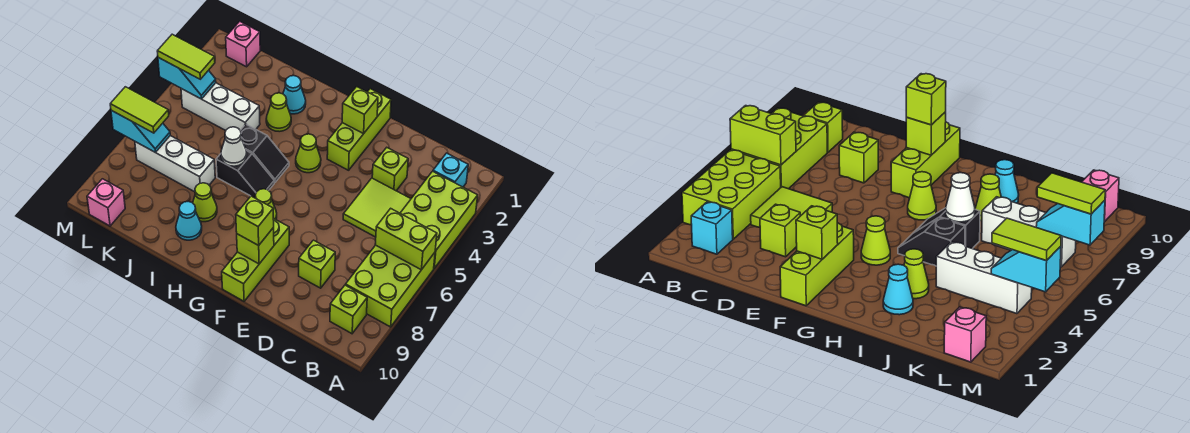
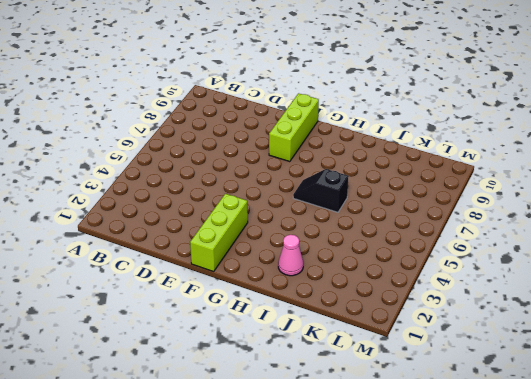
pink cone I2 level 1 -> cyan cone I2 level 1
none -> lime brick A3:B5 level 1
none -> lime brick A6:B8 level 1
none -> cyan brick B2 level 1
none -> lime brick B9 level 1

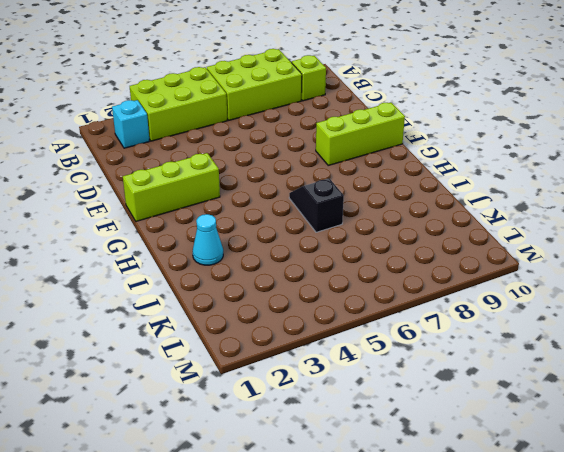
none -> lime tile C4:D5 level 1
none -> lime brick D3 level 1
none -> lime brick D8 level 1
none -> lime cone G4 level 1

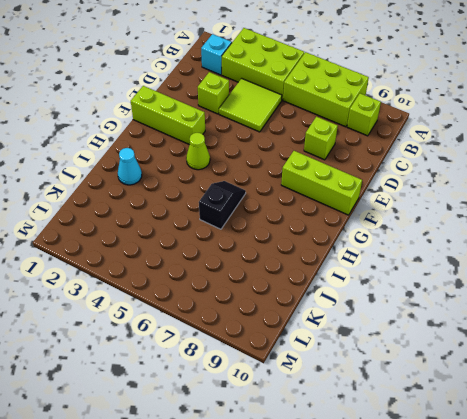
none -> lime cone G7 level 1
none -> black slope H5:I5 level 1 top I
none -> lime cone I3 level 1
none -> lime cone I8 level 1

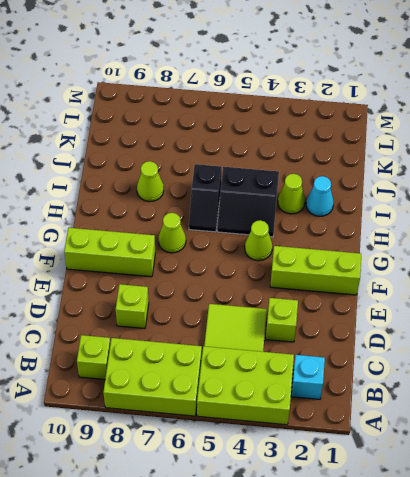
black slope H4:I5 level 1 top I -> black slope H5:I5 level 1 top I
none -> cyan cone I9 level 1
none -> white brick J4:L4 level 1
none -> white brick J7:L7 level 1
none -> pink brick L1 level 1

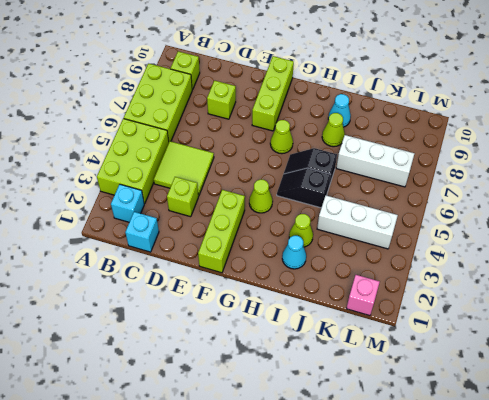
cyan brick C1 level 1 -> none
none -> pink brick L10 level 1
none -> lime brick A6:B6 level 2
none -> lime brick F2 level 2
none -> lime brick F9 level 2

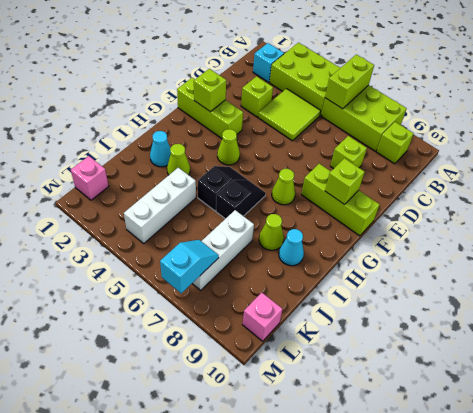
none -> white cone I6 level 2
none -> cyan slope L4:M4 level 2 top M
none -> lime brick F9 level 3
none -> lime tile L4:M4 level 3

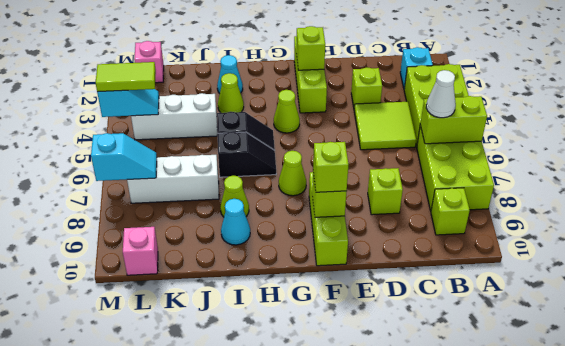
white cone B6 level 3 -> white cone I6 level 2
none -> lime tile L7:M7 level 3

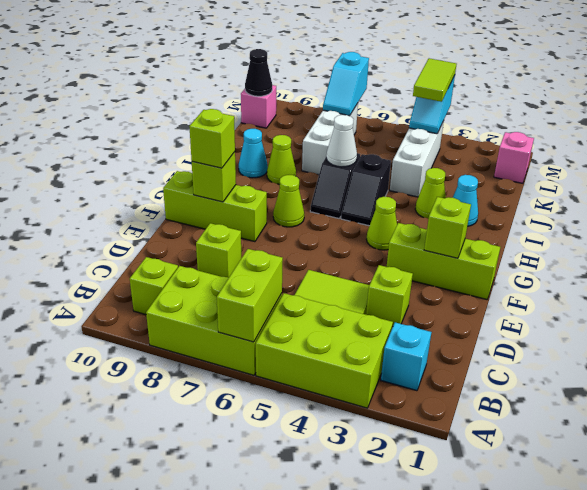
black cone L10 level 2 -> none
none -> lime tile L7:M7 level 3

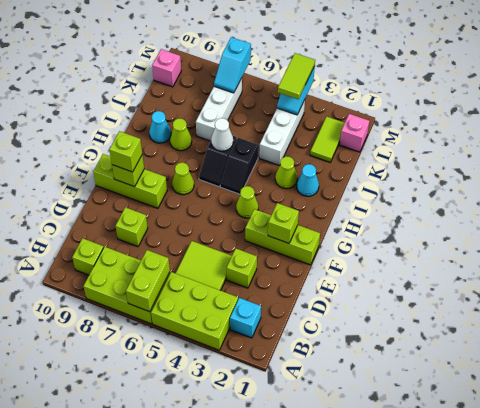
lime tile K2:L2 level 1 -> lime tile L7:M7 level 3

